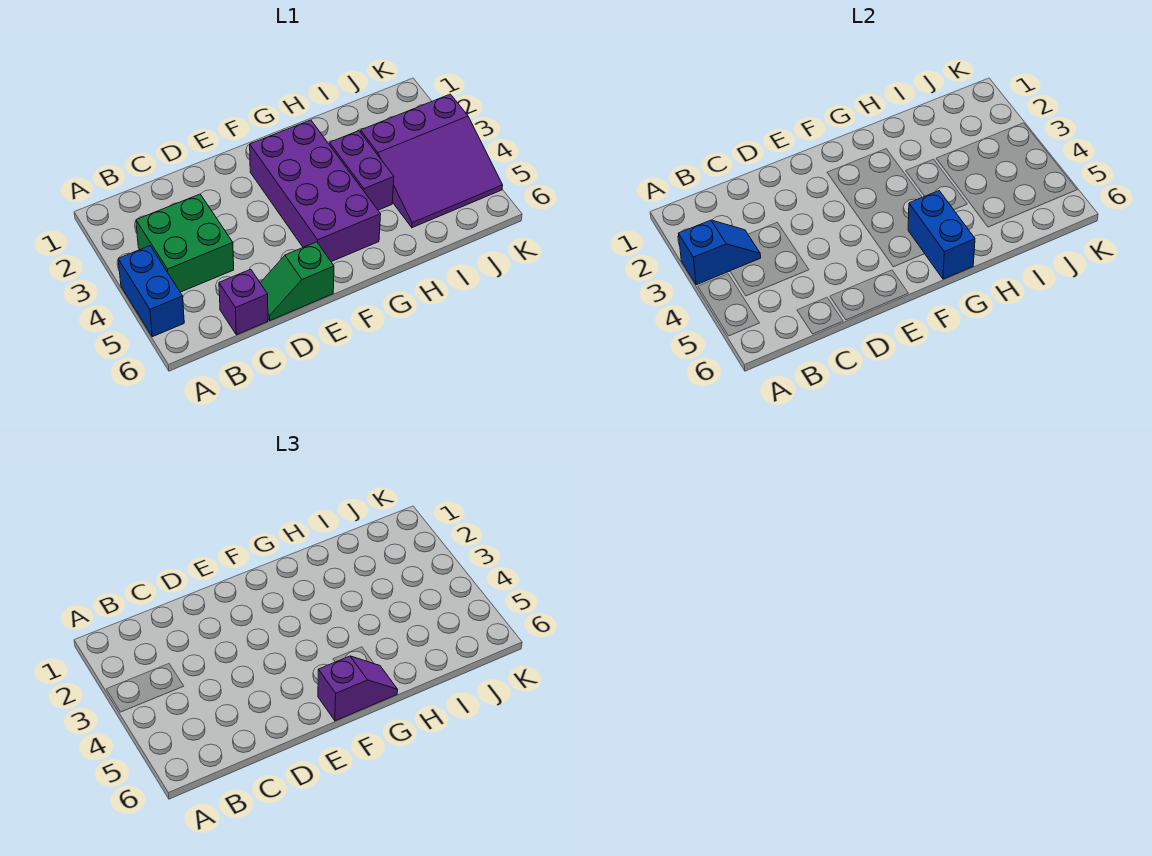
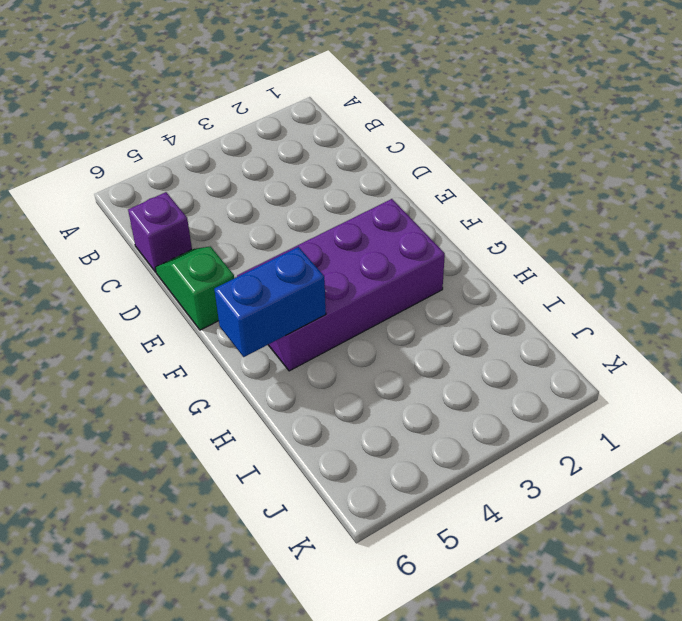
none -> blue brick A4:A5 level 1
none -> green brick B3:C4 level 1

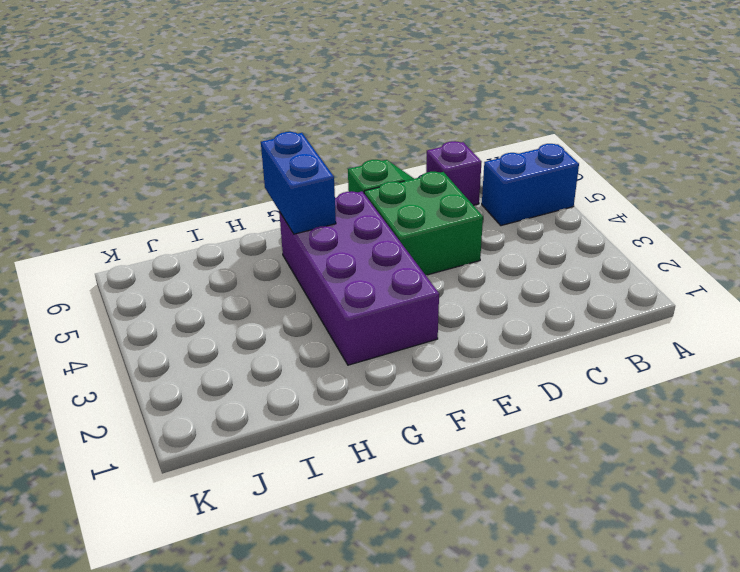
blue brick A5:B5 level 1 -> blue brick A4:A5 level 1
green brick D4:E5 level 1 -> green brick B3:C4 level 1
none -> purple brick H3:H4 level 1
none -> purple slope I3:K5 level 1 top 3

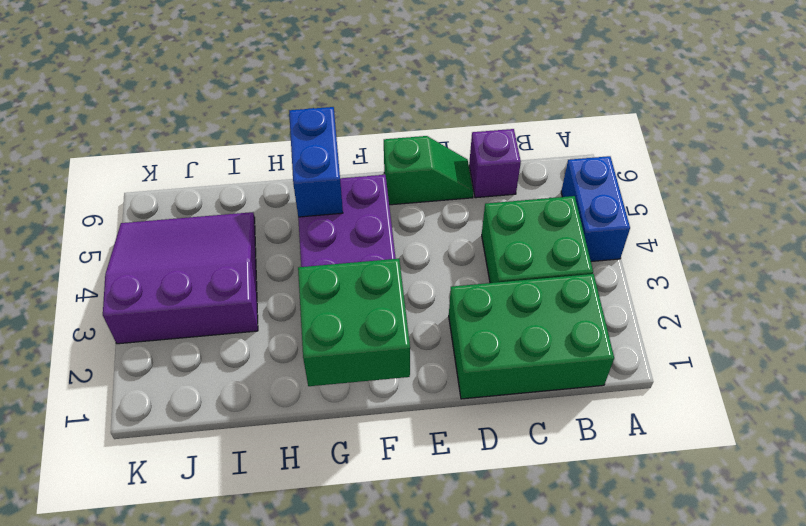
green brick B1:D2 level 1 -> none
green brick F1:G2 level 2 -> none
none -> purple brick H3:H4 level 1
none -> blue slope A3:B3 level 2 top A

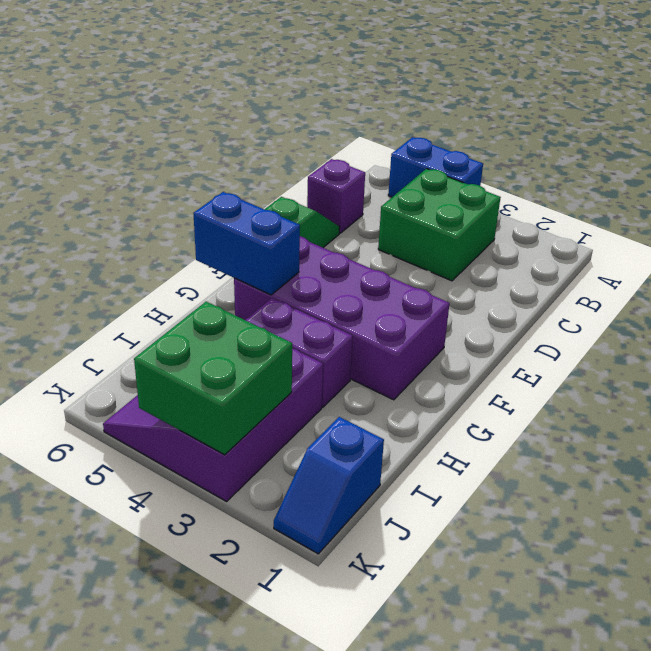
blue slope J1:K1 level 1 top J -> blue slope A3:B3 level 2 top A
green brick J3:K4 level 2 -> none
none -> purple slope F6:G6 level 3 top F

